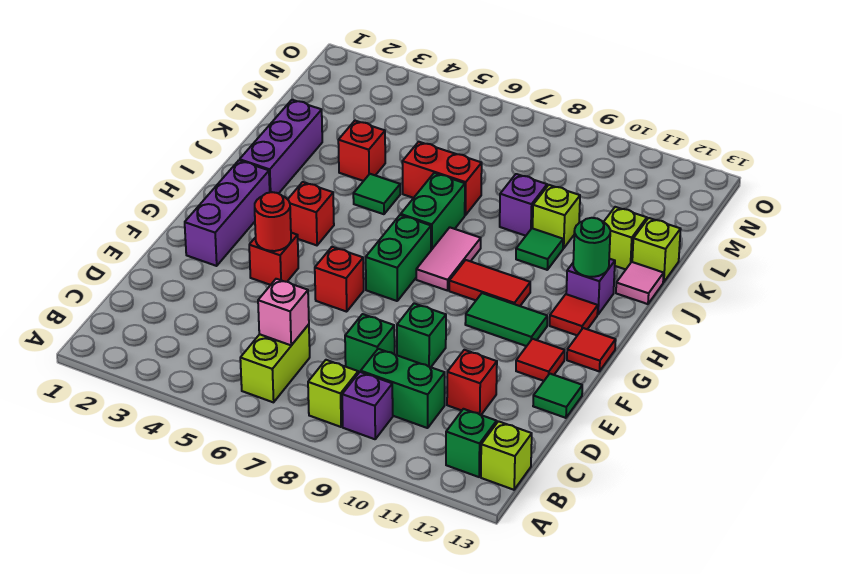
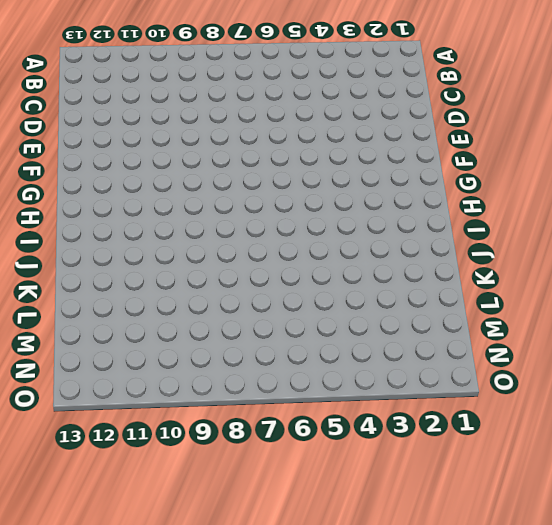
none -> lime brick B6:C6 level 1
none -> lime brick B8 level 1
none -> purple brick B9 level 1
none -> green brick B12 level 1

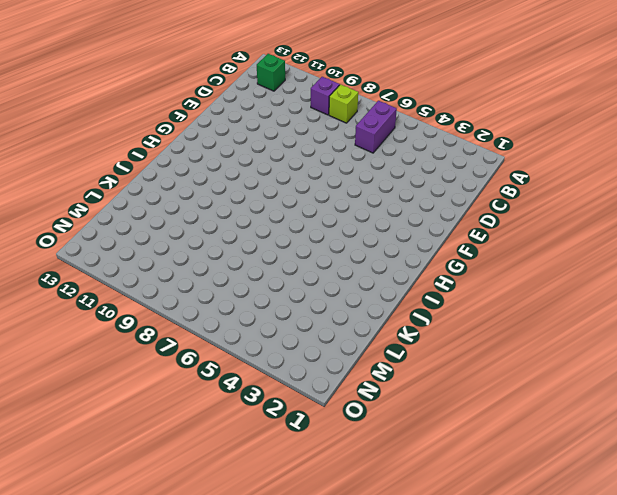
purple brick B6:C6 level 1 -> lime brick B6:C6 level 1
none -> lime brick B13 level 1
none -> green brick C9:C10 level 1
none -> green brick D8 level 1
none -> red brick D11 level 1

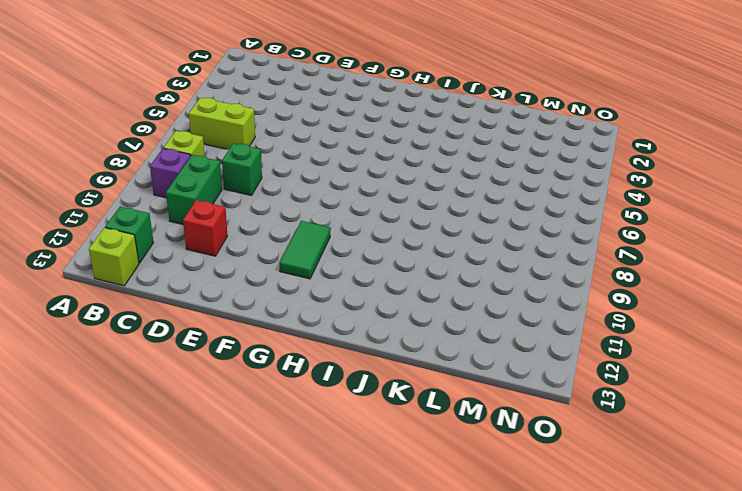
none -> green brick E9 level 1
none -> green tile E13 level 1
none -> purple brick F2:H2 level 1
none -> red brick F4 level 1

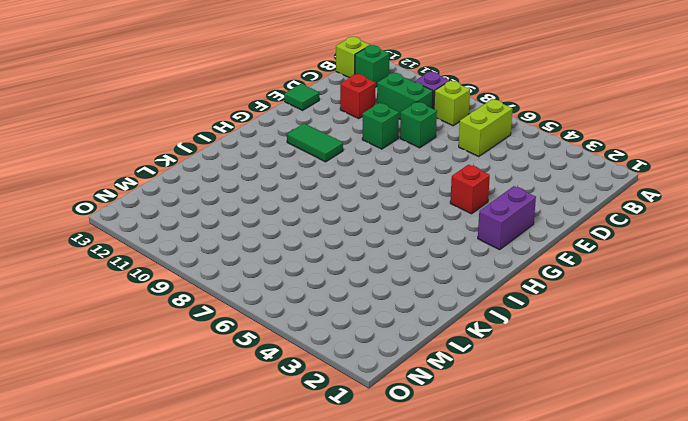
purple brick F2:G2 level 1 -> purple brick F2:H2 level 1
none -> red brick F6 level 1
none -> red tile F12 level 1
none -> green brick G7:H7 level 1
none -> red tile G13 level 1

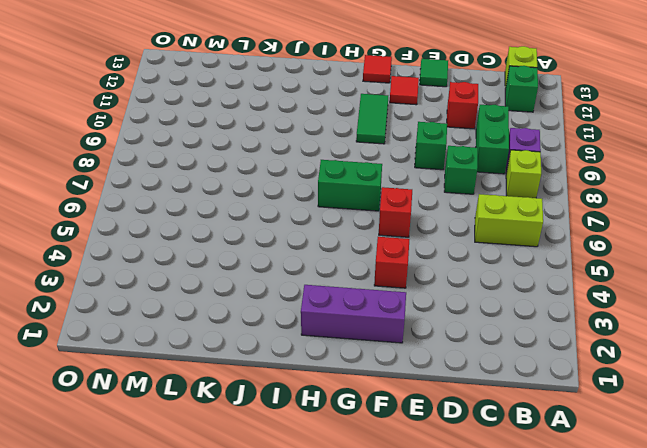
none -> red brick H4 level 1
none -> pink tile H8:I8 level 1
none -> red tile H9:H10 level 1
none -> red tile H12 level 1

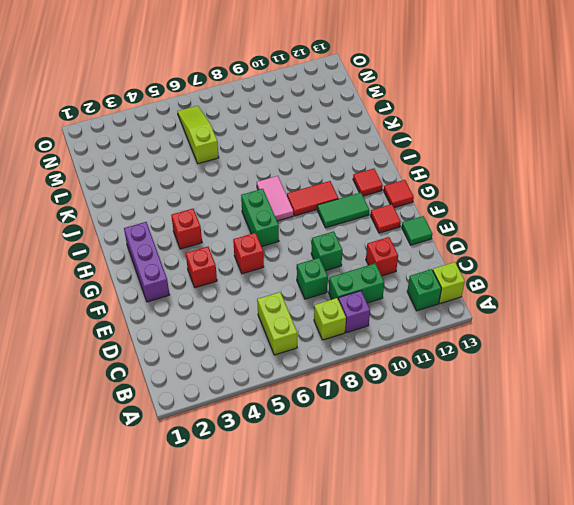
lime slope L6:N6 level 1 top L -> none
none -> purple brick I2:K2 level 1
none -> green brick I7:J7 level 1
none -> purple brick I12 level 1
none -> green tile J5 level 1

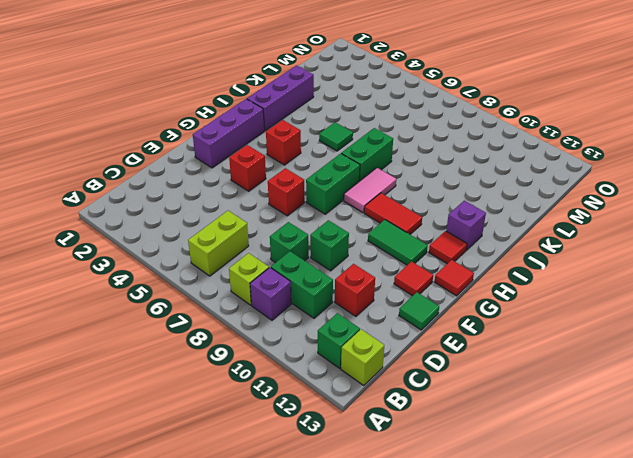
none -> green tile J10 level 1
none -> pink tile J13 level 1
none -> red brick K4 level 1
none -> red brick K6:K7 level 1

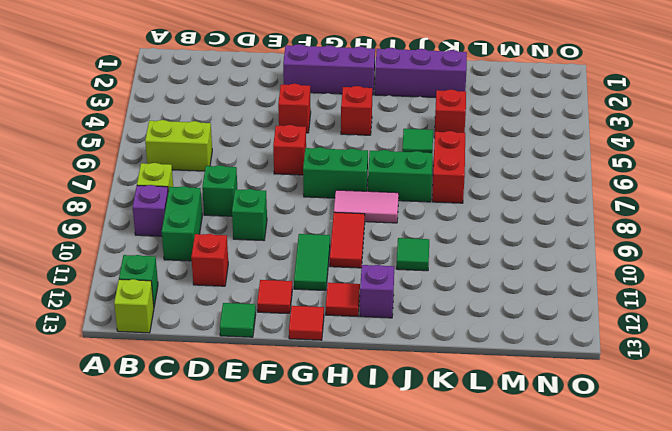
none -> pink tile J13 level 1
none -> purple brick K9 level 1
none -> lime brick K10 level 1
none -> lime brick K12 level 1

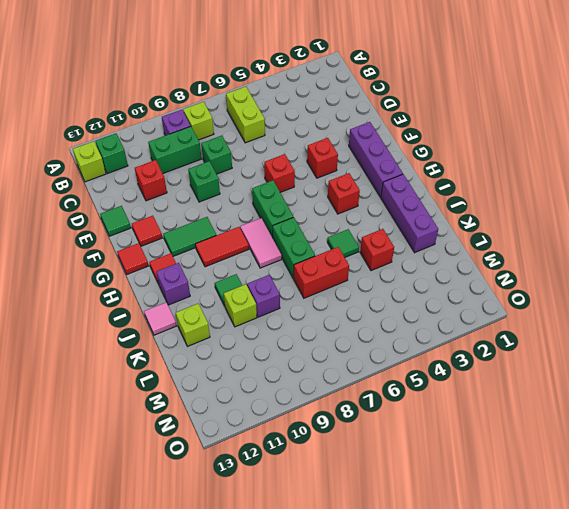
none -> lime brick K13 level 1
none -> pink brick C6 level 2
none -> red round brick F4 level 2
none -> green round brick I12 level 2

